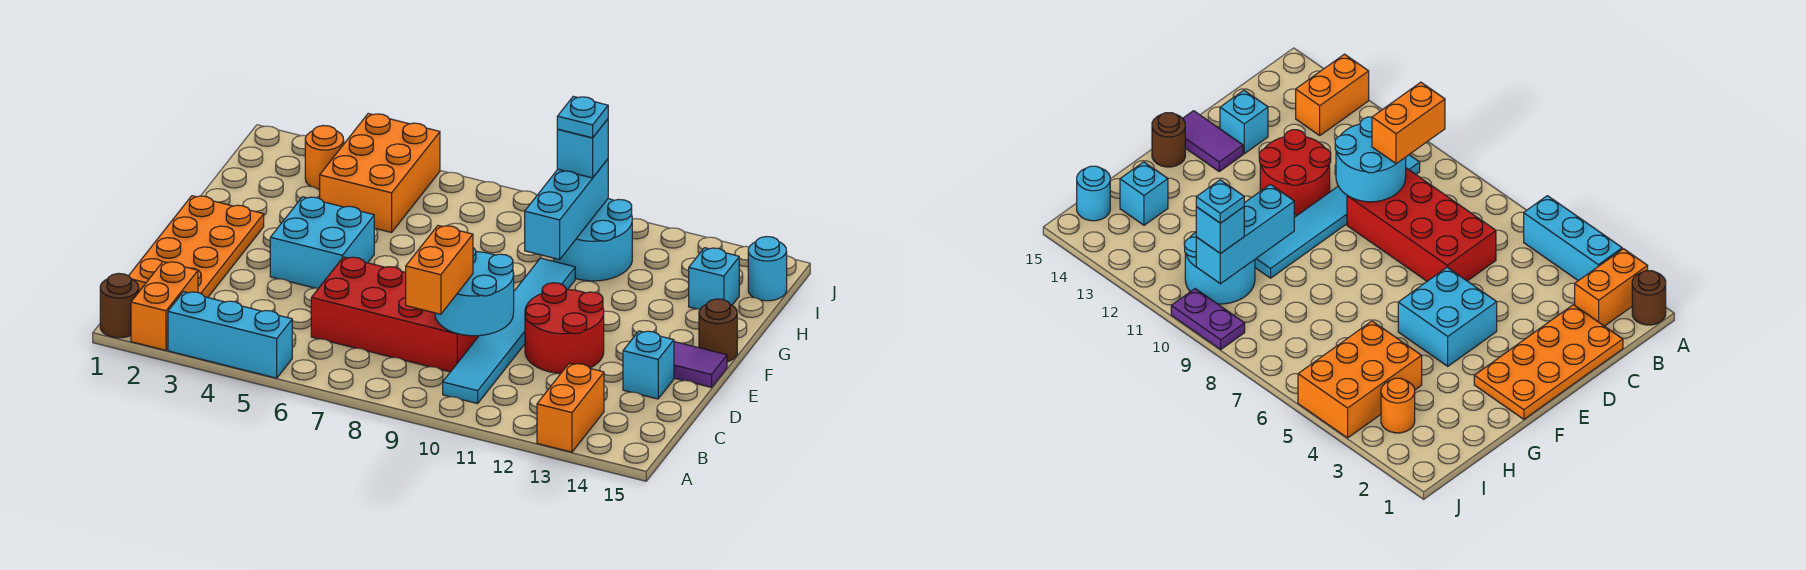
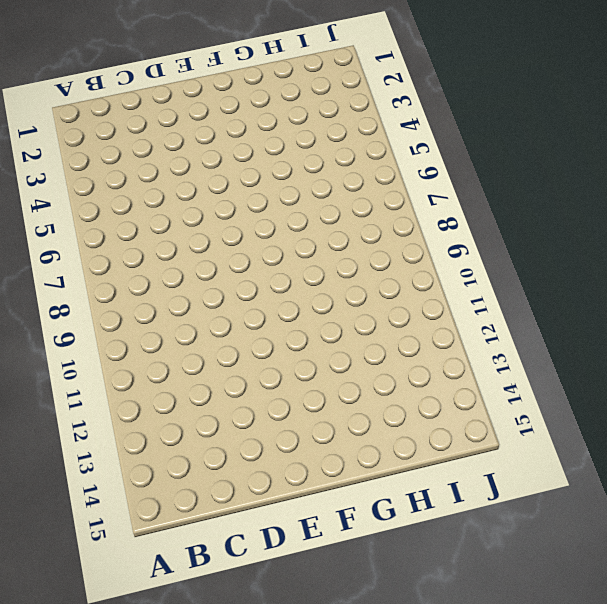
none -> brown round brick A1 level 1
none -> orange brick A2:B2 level 1
none -> cyan brick A3:A5 level 1

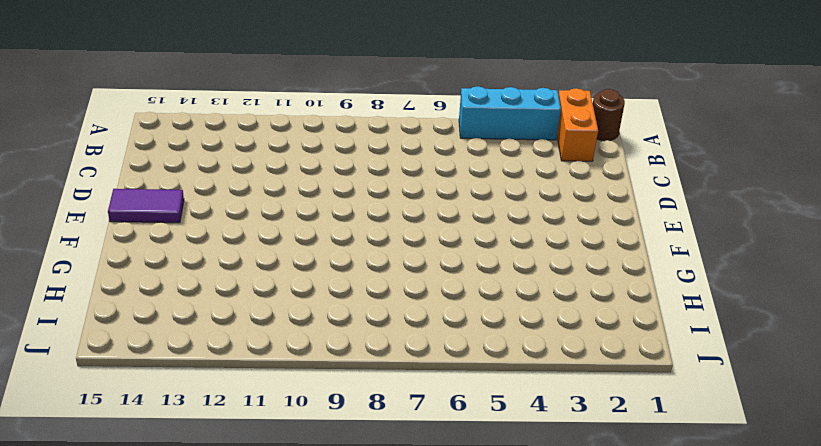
none -> orange brick A13:B13 level 1
none -> cyan tile B10:G10 level 1
none -> orange plate C1:F2 level 1

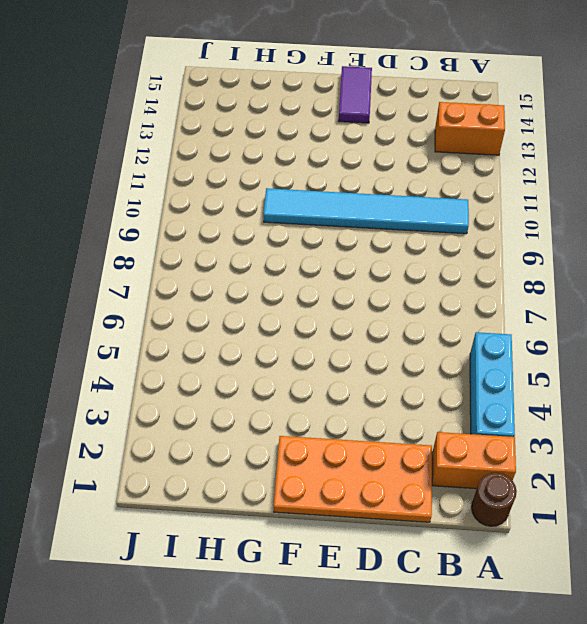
none -> red brick C6:D9 level 1
none -> red round brick D11:E12 level 1
none -> cyan brick D14 level 1

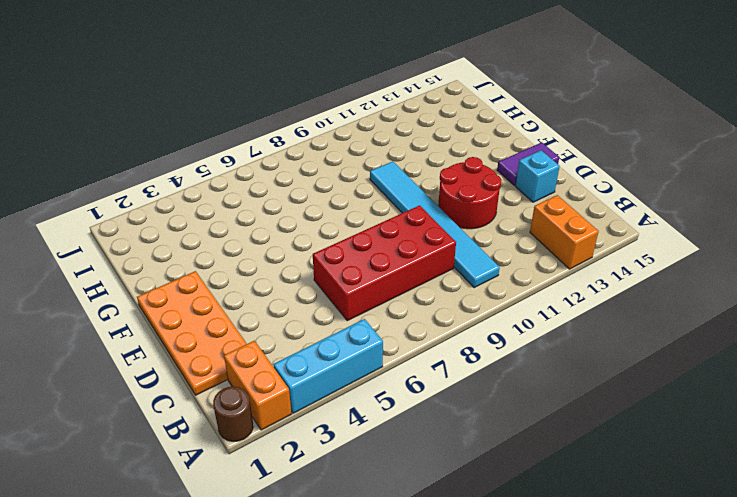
none -> cyan brick E4:F5 level 1
none -> brown round brick F15 level 1
none -> orange brick H4:J5 level 1

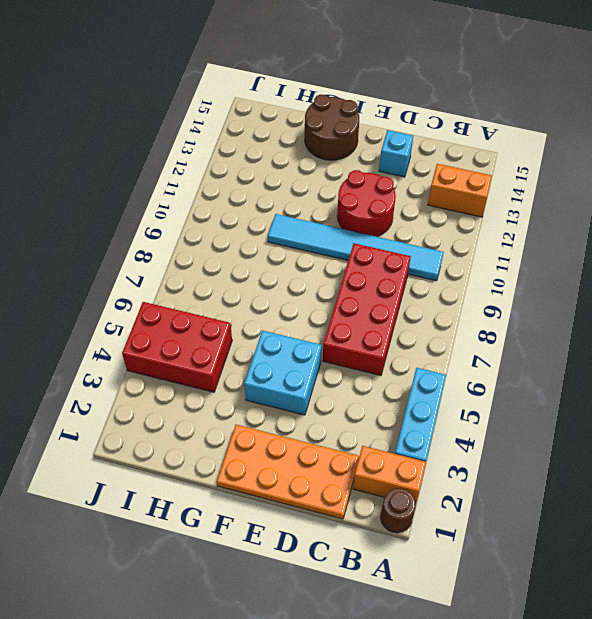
brown round brick F14:G15 level 1 -> brown round brick F15 level 1
red brick H4:J5 level 1 -> orange brick H4:J5 level 1
none -> purple tile E14:E15 level 1
none -> cyan round brick H10:I11 level 1
none -> cyan brick H14 level 1

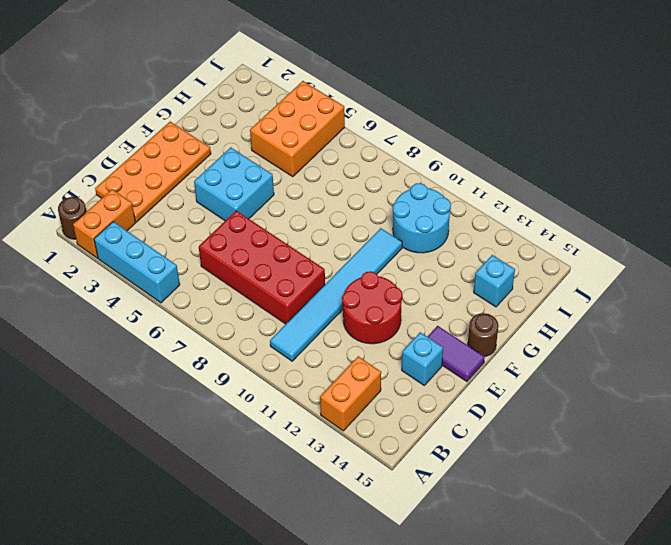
none -> orange round brick I3 level 1
none -> cyan round brick I15 level 1
none -> purple plate J9:J10 level 1

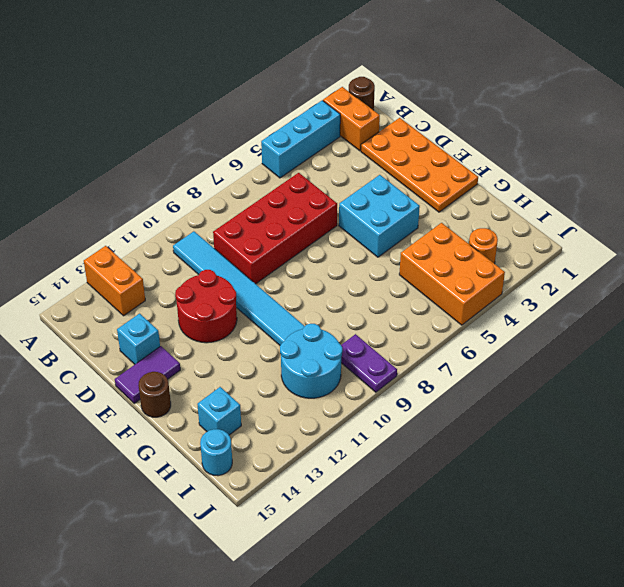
purple plate I9:J9 level 1 -> purple plate J9:J10 level 1
none -> cyan round brick C9:D10 level 2
none -> cyan brick G10:I10 level 2
none -> orange brick B9:C9 level 3

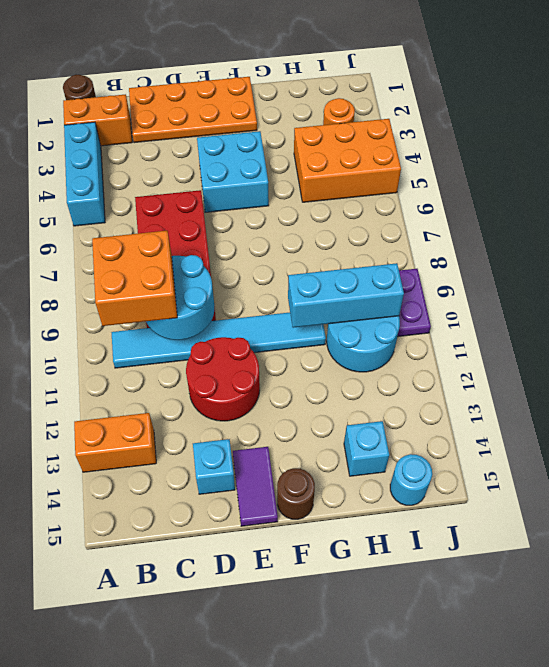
orange brick B9:C10 level 3 -> orange brick B9:C9 level 3
none -> cyan brick I10 level 3
none -> cyan plate I10 level 4

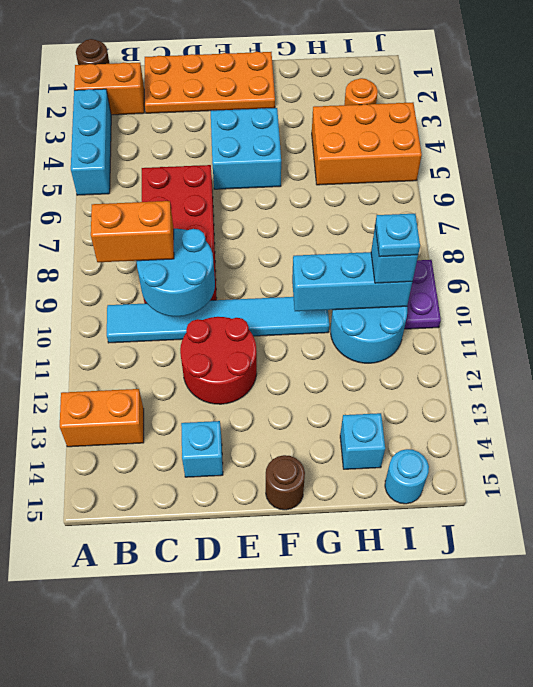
none -> purple tile E14:E15 level 1

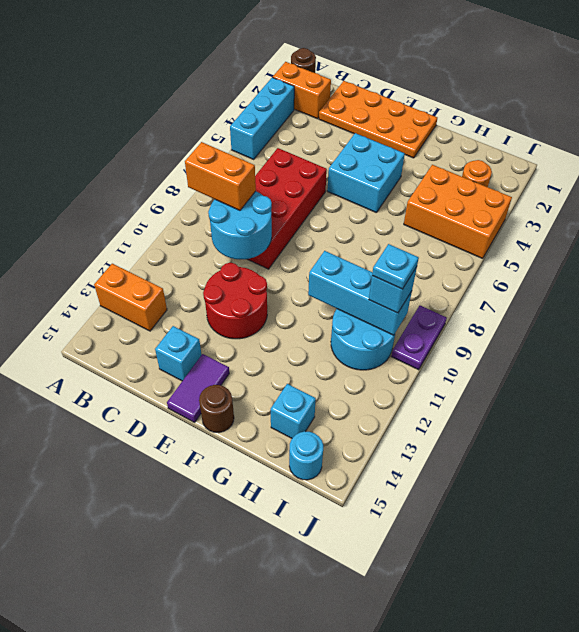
none -> cyan tile B10:G10 level 1

